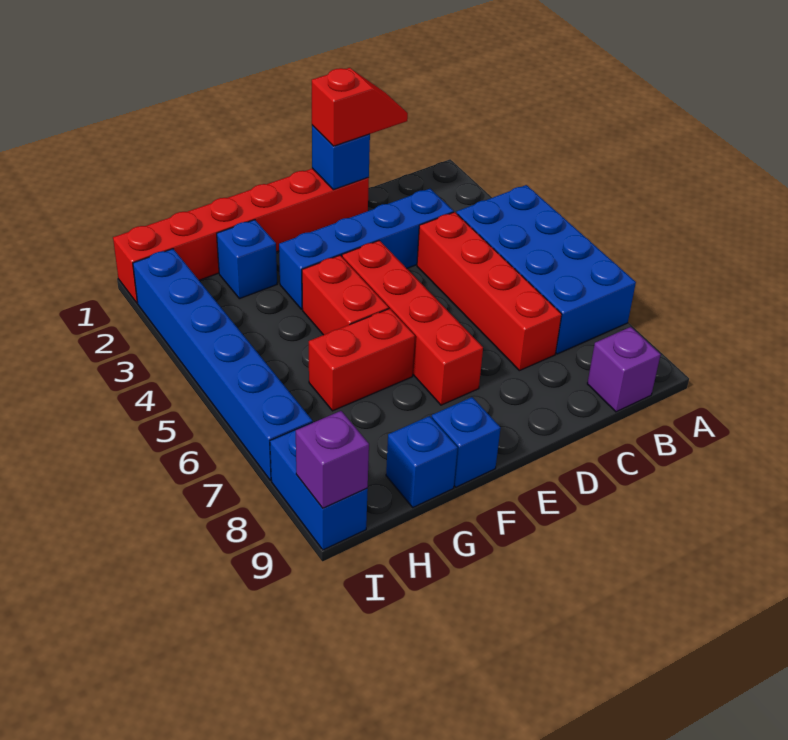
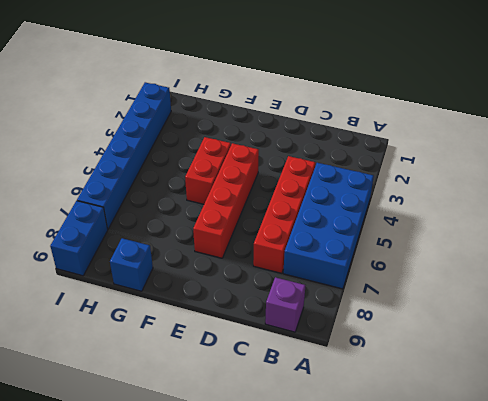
none -> blue brick C3:F3 level 1
none -> red brick D1:I1 level 1
none -> red brick F6:G6 level 1

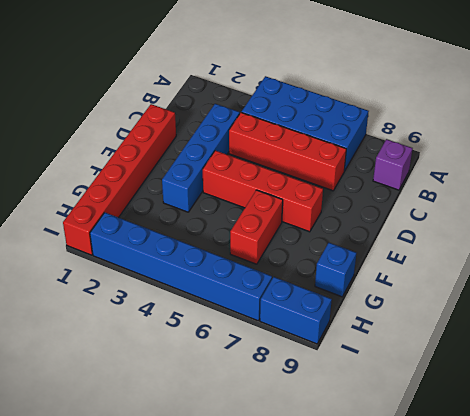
none -> red brick F4:F5 level 1
none -> blue brick F9 level 1
none -> blue brick G2 level 1

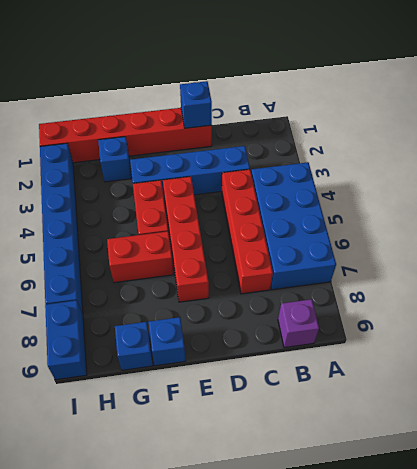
none -> purple brick I9 level 2
none -> red slope C1:D1 level 3 top D

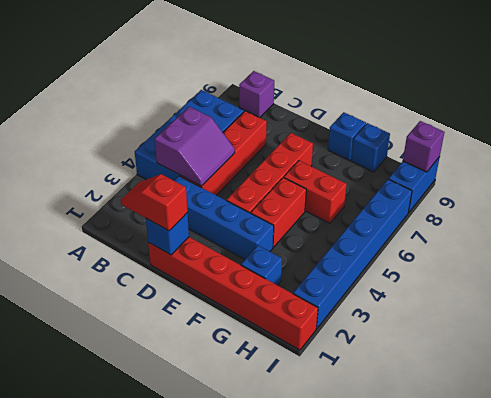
purple slope B4:C5 level 2 top B -> none

